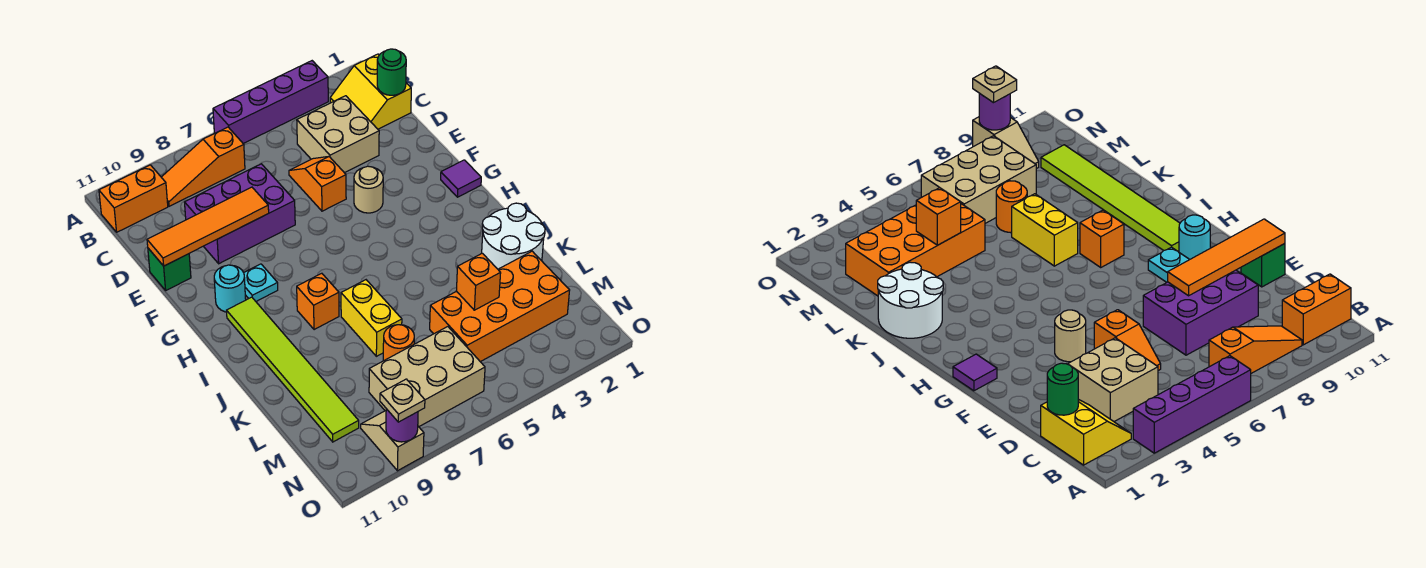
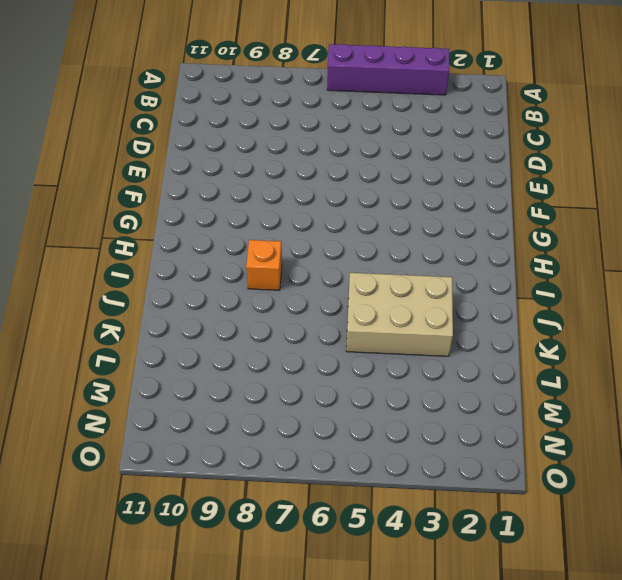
tan brick J3:K5 level 1 -> tan brick M6:N8 level 1
none -> yellow slope B1:C2 level 1 top 1
none -> orange slope B7:B9 level 1 top 7
none -> orange brick B10:B11 level 1

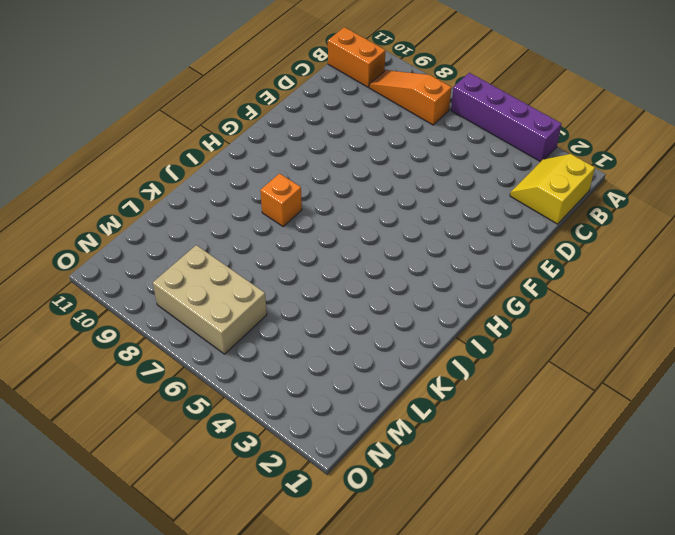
none -> tan brick C3:D4 level 1
none -> orange slope D5:E5 level 1 top E
none -> purple brick D7:E9 level 1

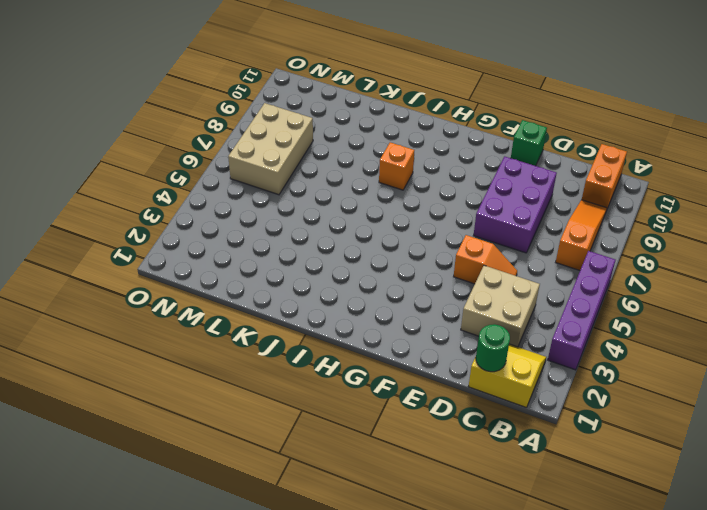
none -> tan round brick F4 level 1
none -> purple tile G1 level 1
none -> cyan plate G9 level 1

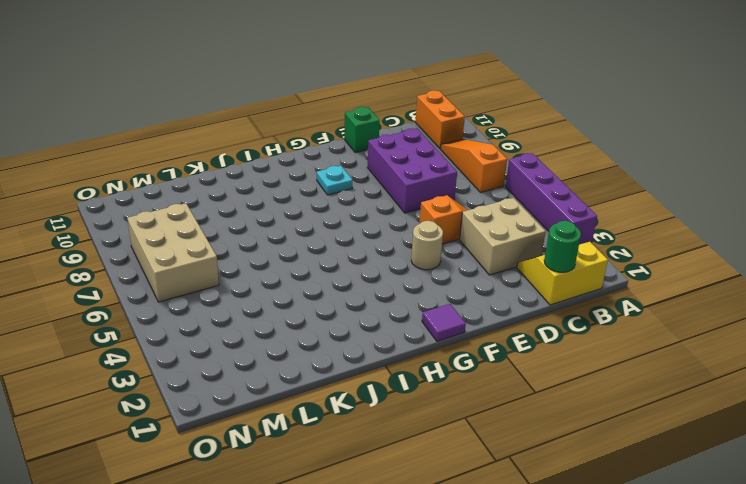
none -> cyan round brick G10 level 1
none -> lime tile H10:M10 level 1
none -> orange brick I8 level 1

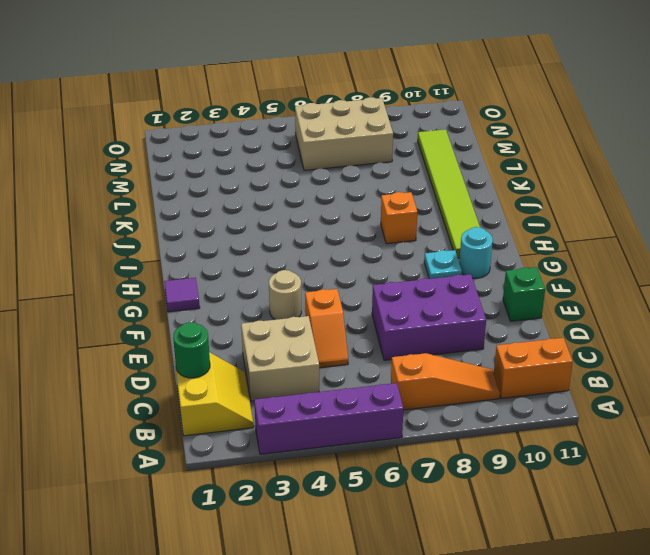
none -> white round brick J1:K2 level 1
none -> yellow brick J7:K7 level 1
none -> orange brick L2:M5 level 1

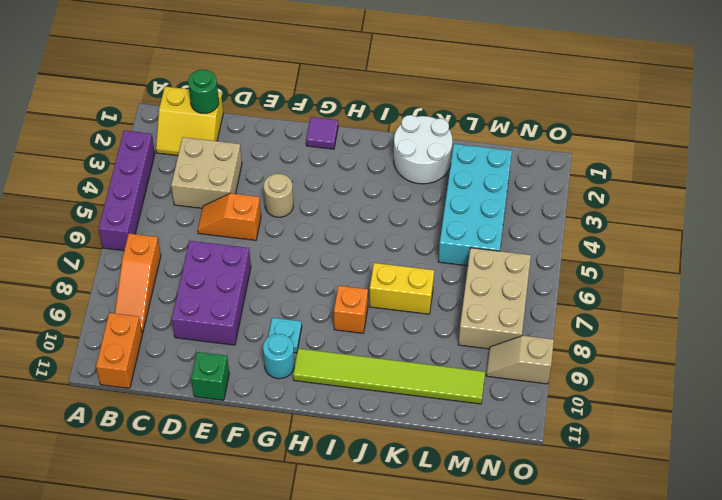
cyan brick L2:M5 level 1 -> orange brick L2:M5 level 1
none -> orange round brick L7 level 1
none -> orange tile E8:E11 level 2
none -> orange brick L4 level 2

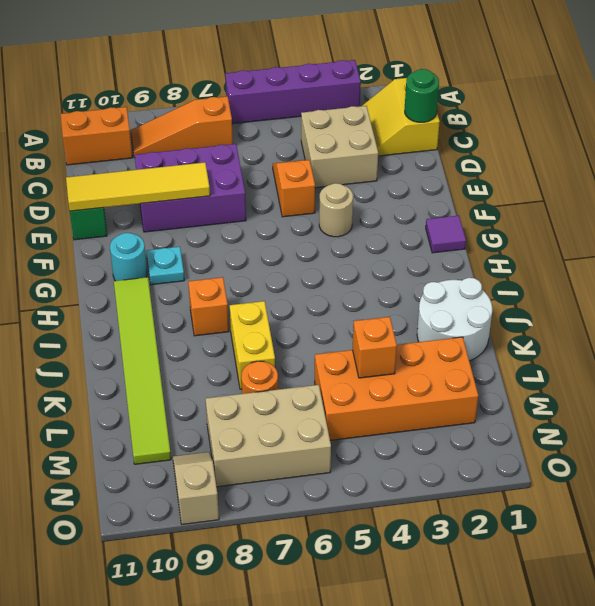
yellow tile E8:E11 level 2 -> orange tile E8:E11 level 2
none -> purple round brick O9 level 2
none -> tan plate O9 level 3

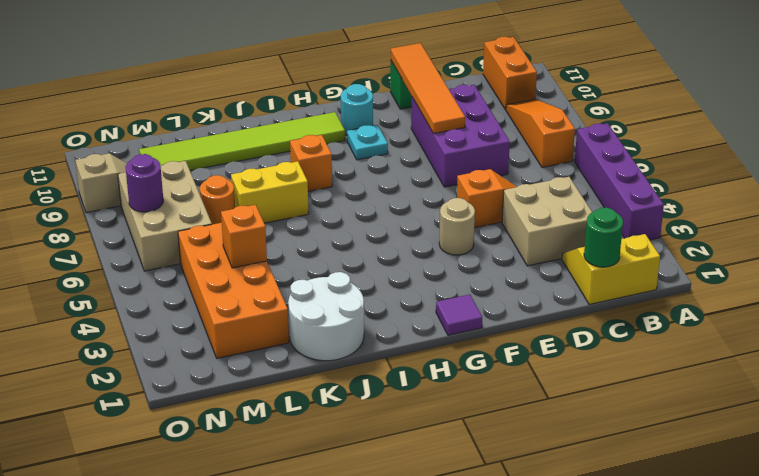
purple round brick N7 level 2 -> purple round brick O9 level 2
none -> tan plate O9 level 3

